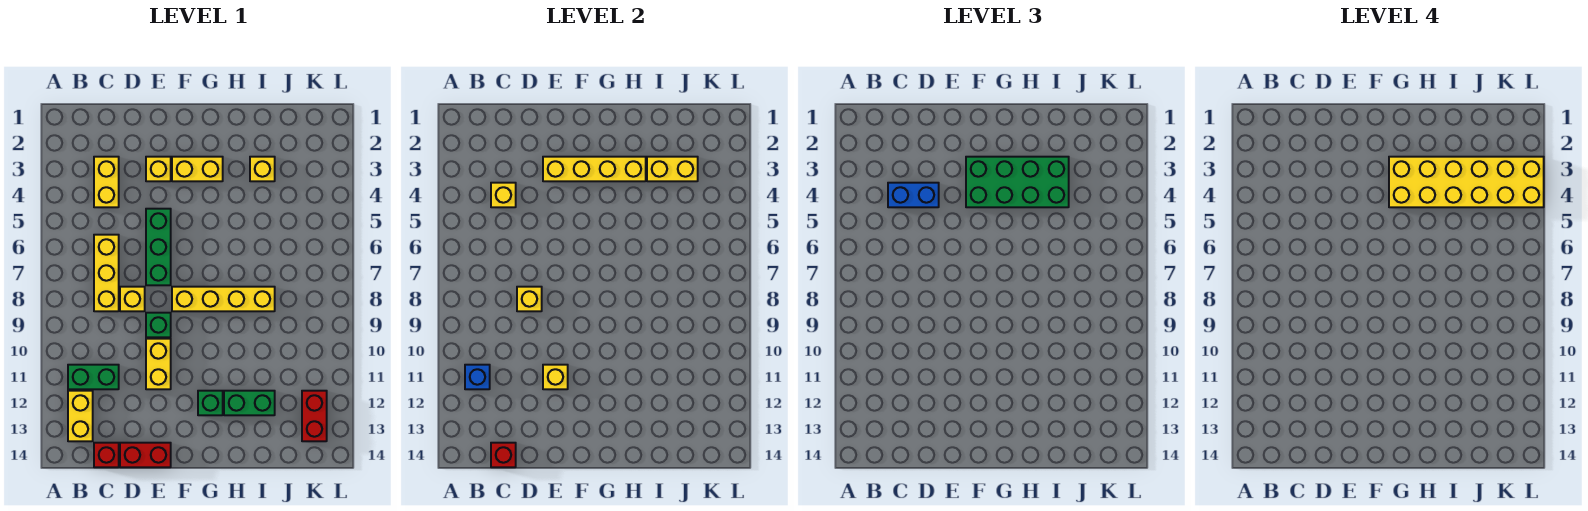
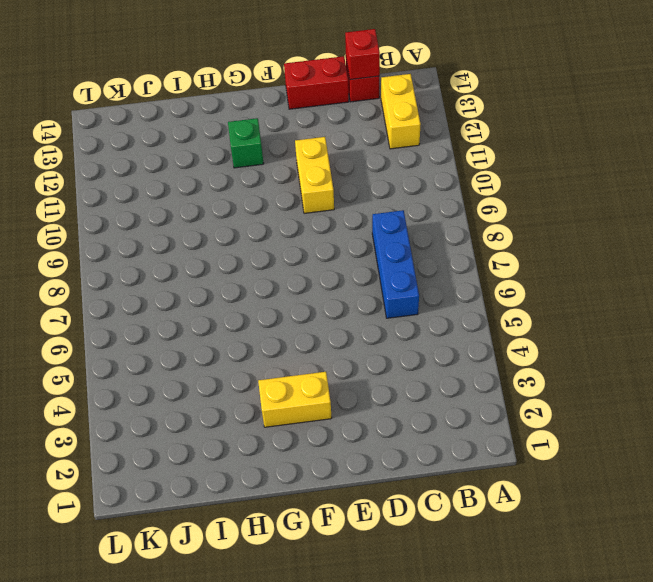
blue brick C6:C8 level 1 -> yellow brick C6:C8 level 1
none -> green brick B11:C11 level 1
none -> yellow brick C3:C4 level 1
none -> yellow brick D8 level 1

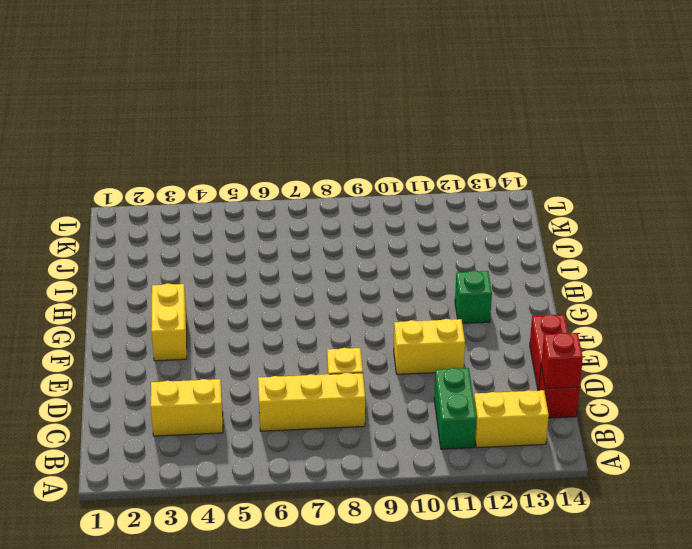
none -> yellow brick E3 level 1
none -> green brick E5:E7 level 1
none -> green brick E9 level 1

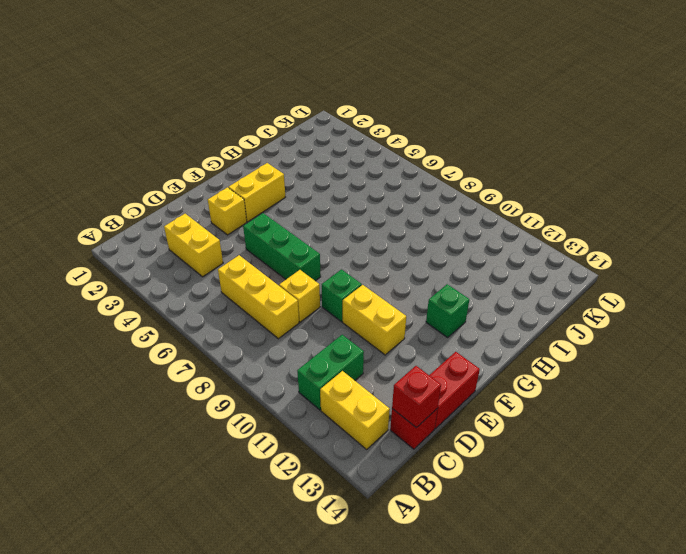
none -> yellow brick F8:I8 level 1
none -> green brick H12:I12 level 1
none -> yellow brick I3 level 1

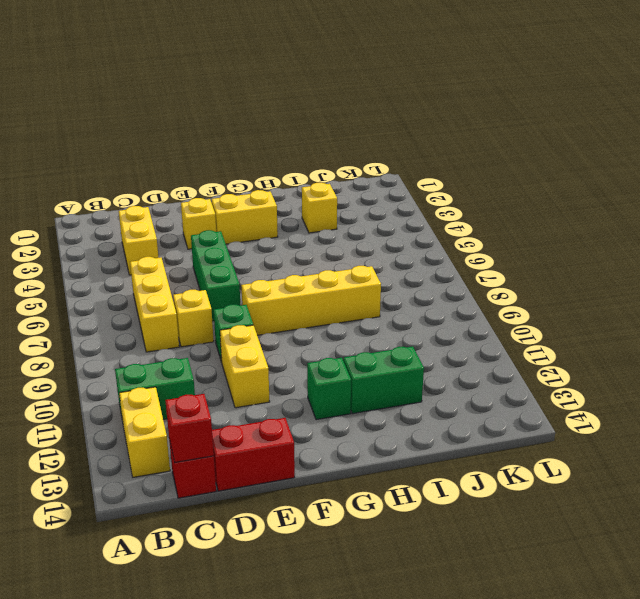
none -> red brick K12:K13 level 1
none -> blue brick B11 level 2
none -> yellow brick C4 level 2

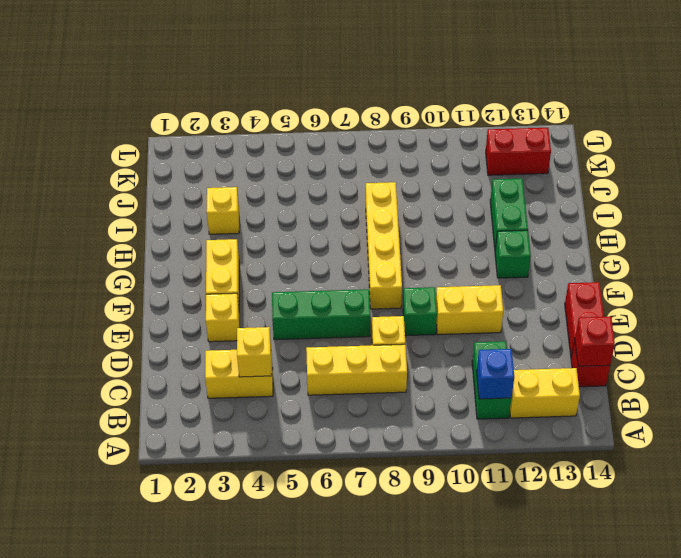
none -> yellow brick D8 level 2
none -> yellow brick E3:H3 level 2
none -> yellow brick E11 level 2

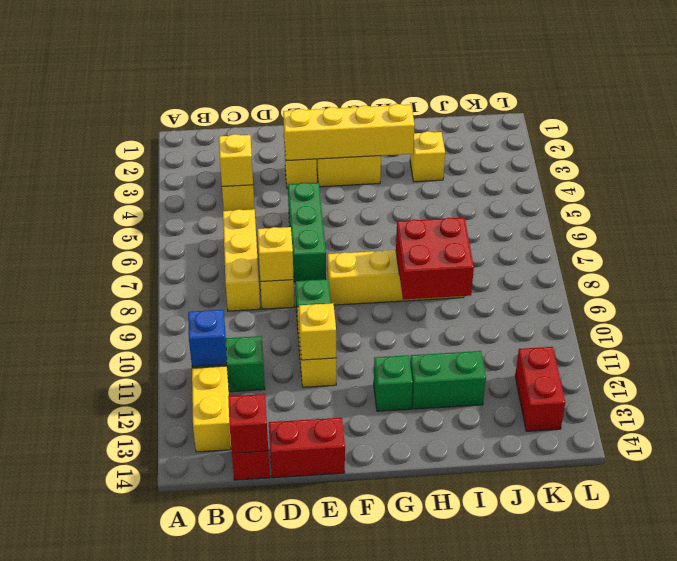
red brick H8:I9 level 2 -> none
none -> yellow brick I3:J3 level 2
none -> blue brick C4:D4 level 3
none -> green brick F3:I4 level 3

